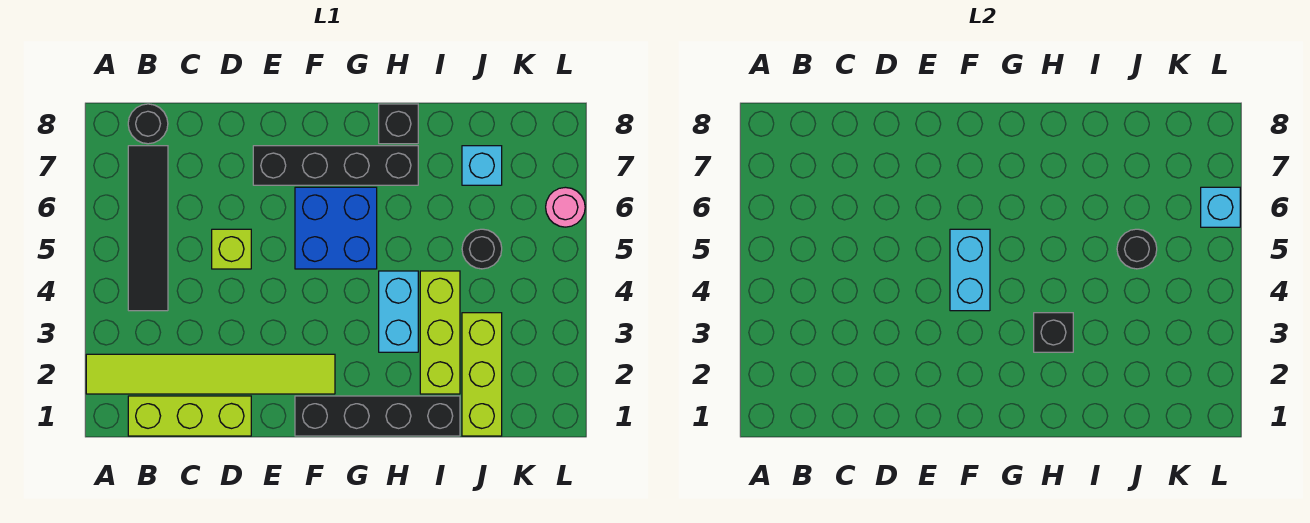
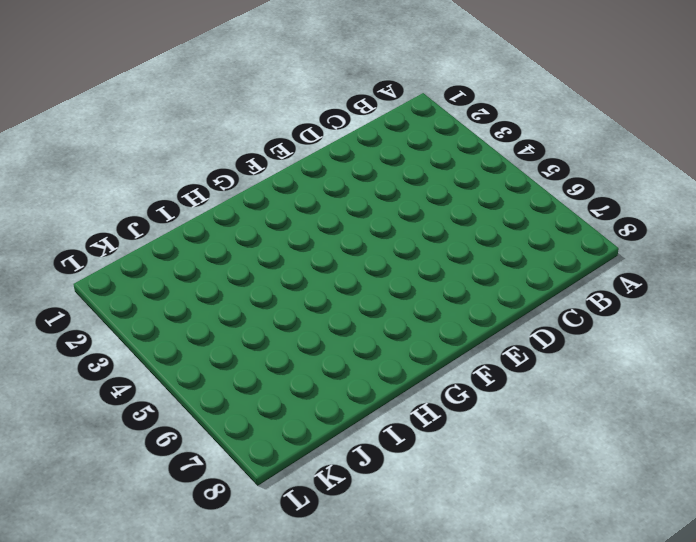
none -> lime tile A2:F2 level 1
none -> lime brick B1:D1 level 1
none -> black tile B4:B7 level 1

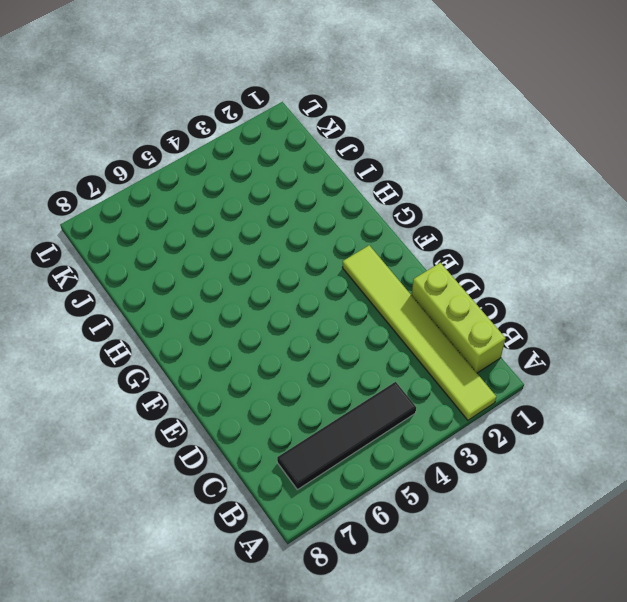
none -> black round brick B8 level 1
none -> lime brick D5 level 1
none -> black brick E7:H7 level 1

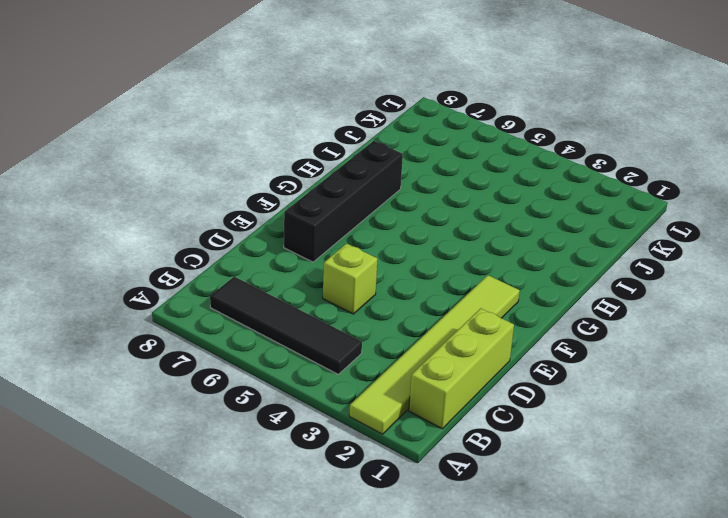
none -> black round brick B8 level 1
none -> black brick F1:I1 level 1
none -> blue brick F5:G6 level 1

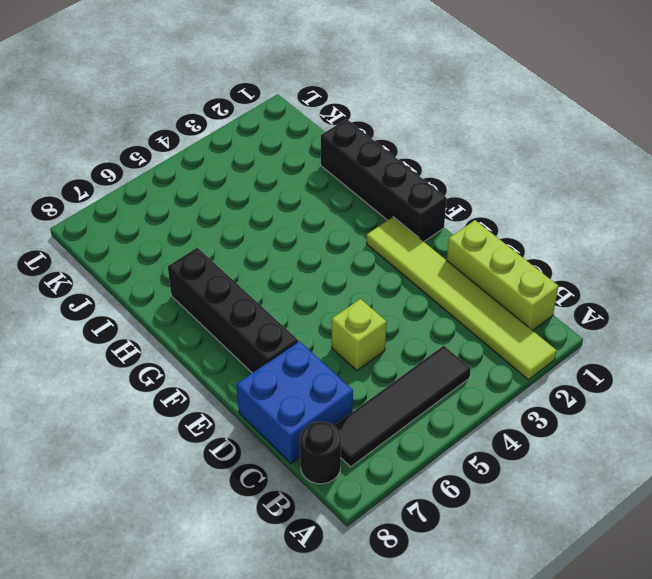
blue brick C7:D8 level 1 -> blue brick F5:G6 level 1
none -> cyan brick H3:H4 level 1
none -> black brick H8 level 1
none -> lime brick I2:I4 level 1

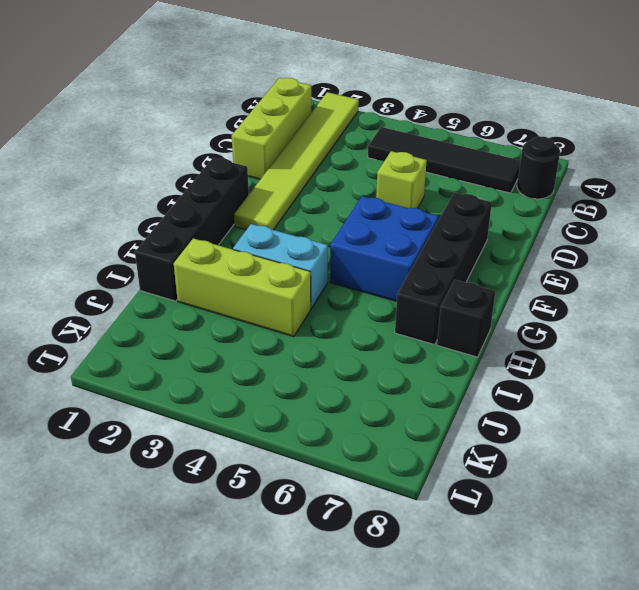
none -> lime brick J1:J3 level 1
none -> black round brick J5 level 1
none -> cyan brick J7 level 1

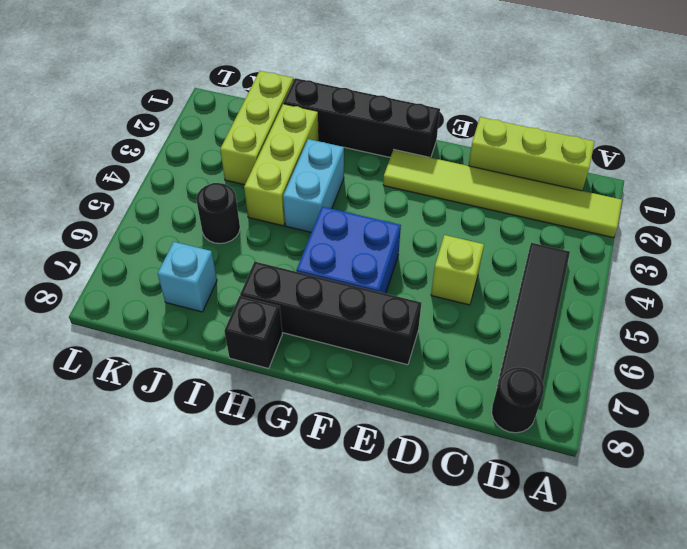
none -> pink round brick L6 level 1
none -> cyan brick F4:F5 level 2
none -> black brick H3 level 2

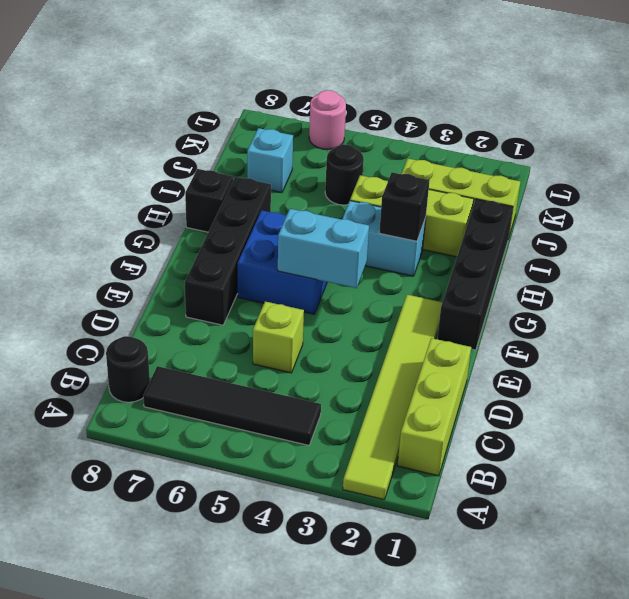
none -> black round brick J5 level 2
none -> cyan brick L6 level 2

